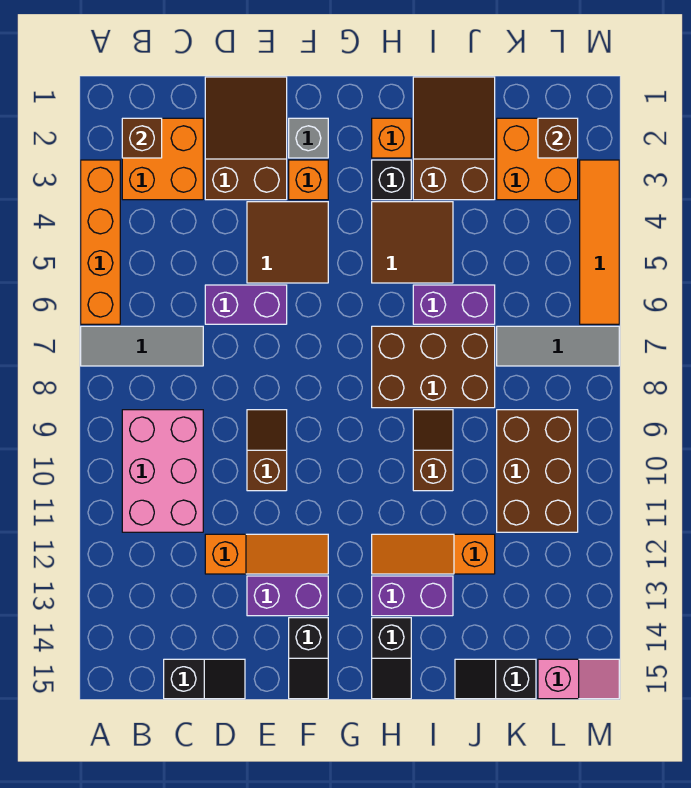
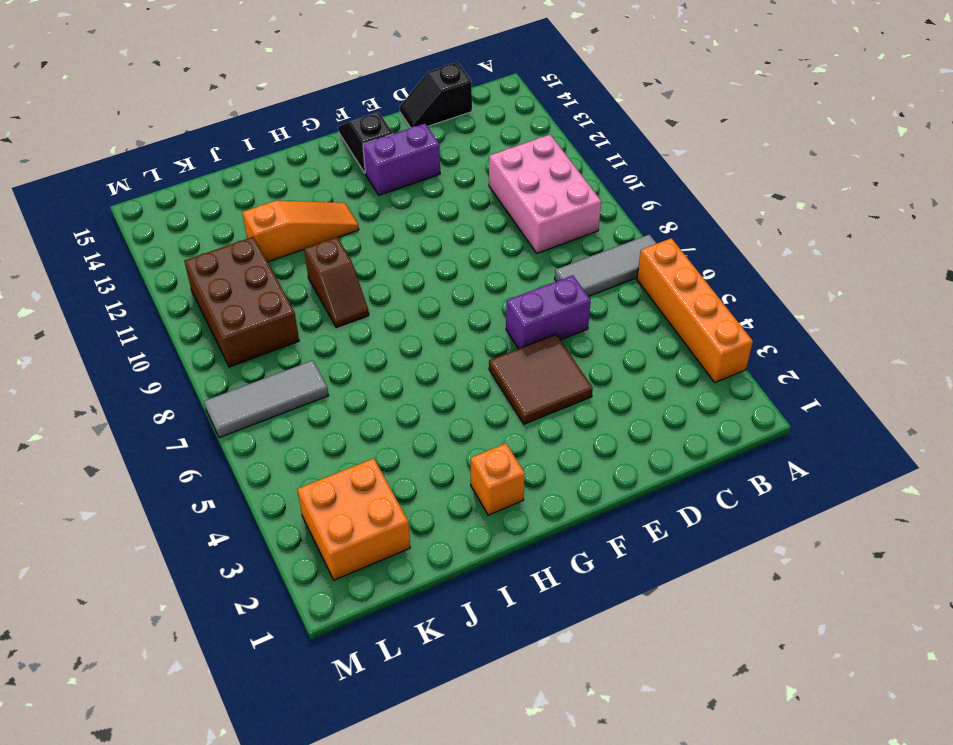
none -> orange brick B2:C3 level 1
none -> brown slope D1:E3 level 1 top 3
none -> orange slope D12:F12 level 1 top D
none -> brown slope E9:E10 level 1 top 10

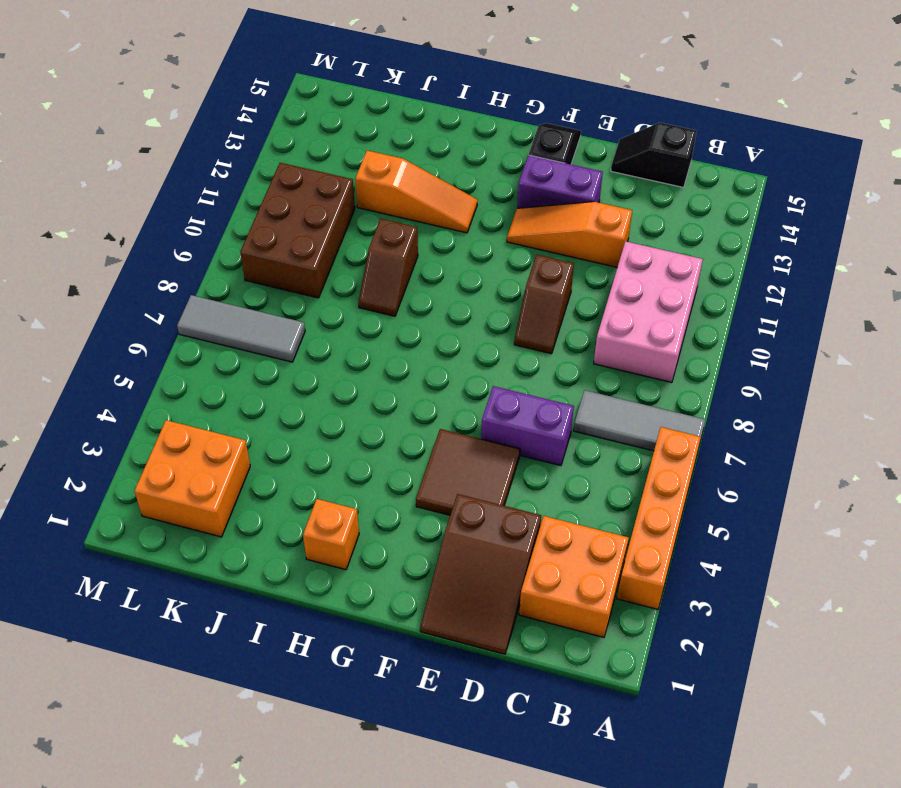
none -> grey brick F2 level 1
none -> orange brick F3 level 1
none -> black brick H3 level 1
none -> brown tile H4:I5 level 1

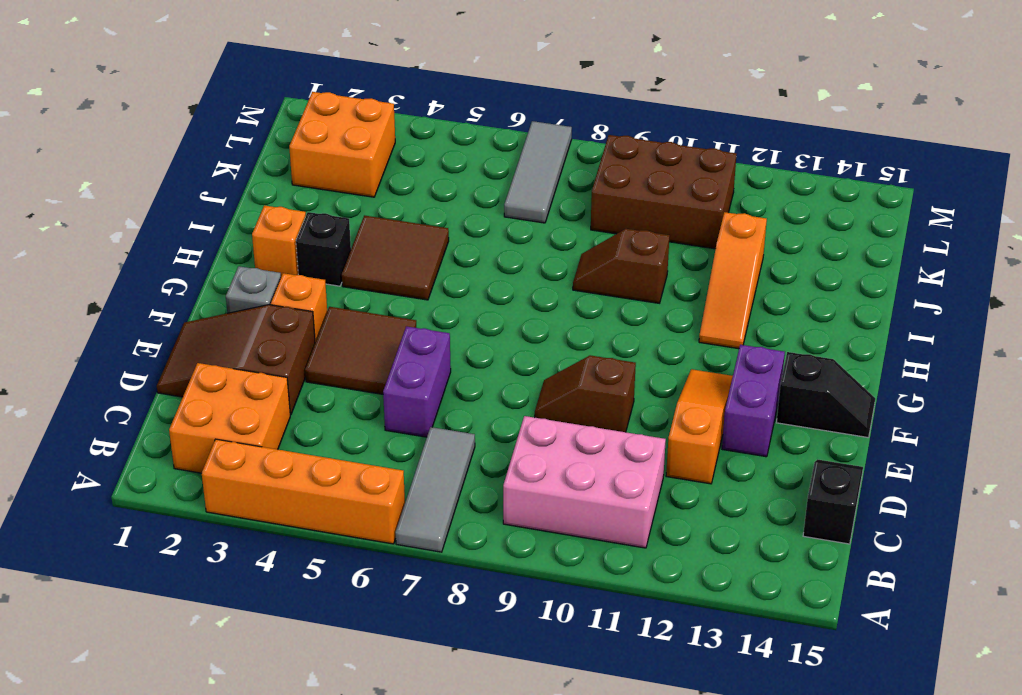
none -> brown brick H7:J8 level 1
none -> purple brick H13:I13 level 1
none -> black slope H14:H15 level 1 top 14
none -> brown slope I1:J3 level 1 top 3

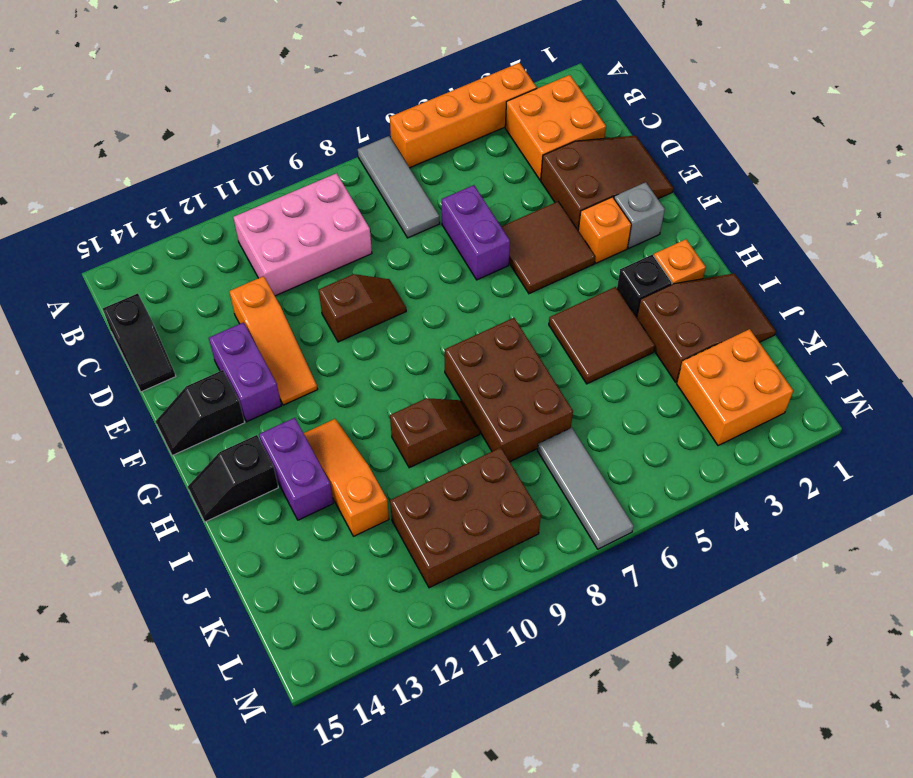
none -> purple brick I6:J6 level 1
none -> black slope J15:K15 level 1 top K
none -> pink slope L15:M15 level 1 top L
none -> orange tile M3:M6 level 1

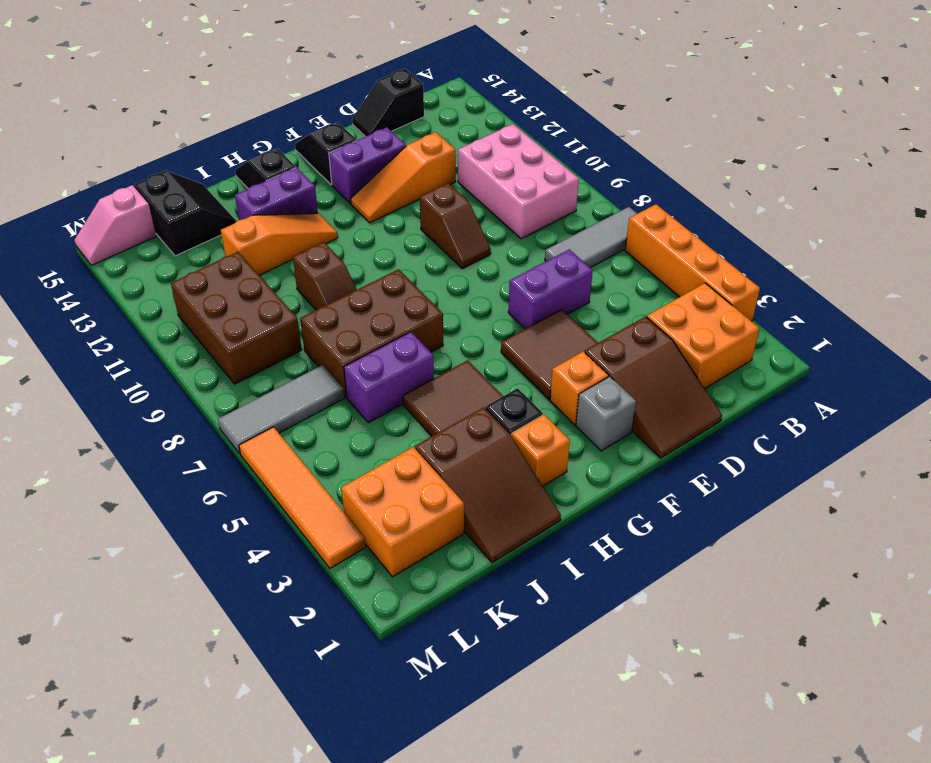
black slope J14:K15 level 1 top K -> black slope J15:K15 level 1 top K
none -> brown brick B2 level 2
none -> brown brick L2 level 2

